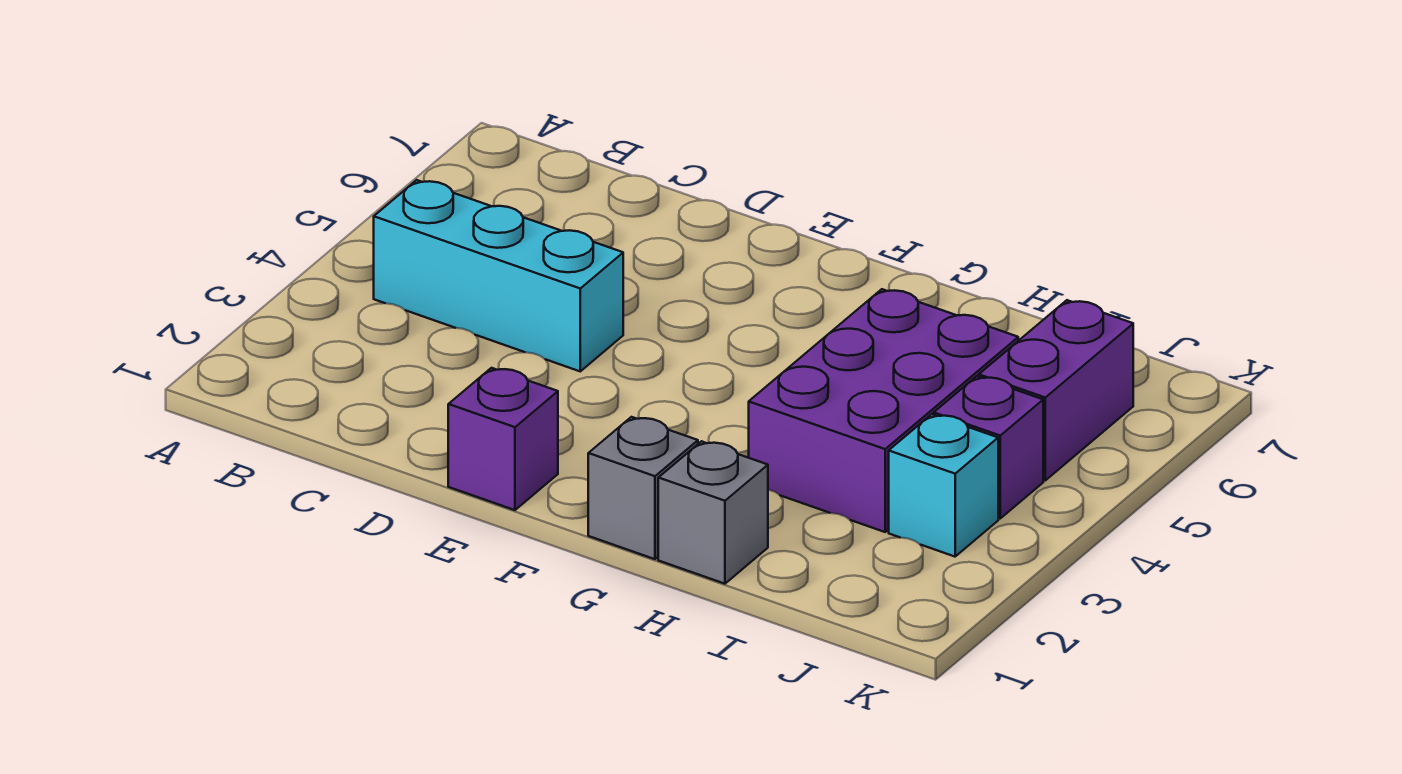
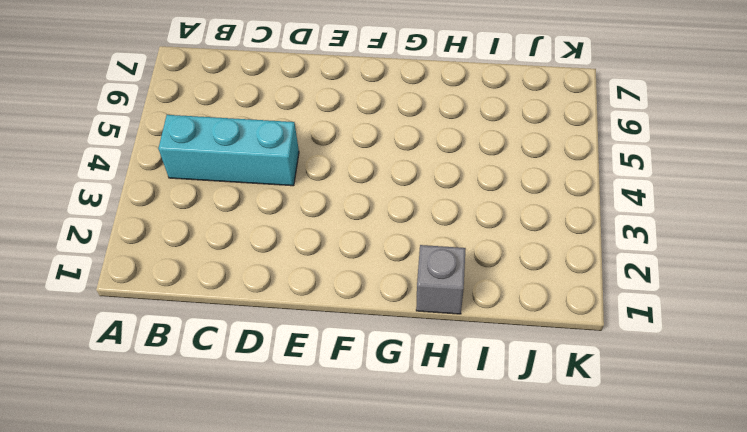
none -> purple brick E1 level 1
none -> grey brick G1 level 1

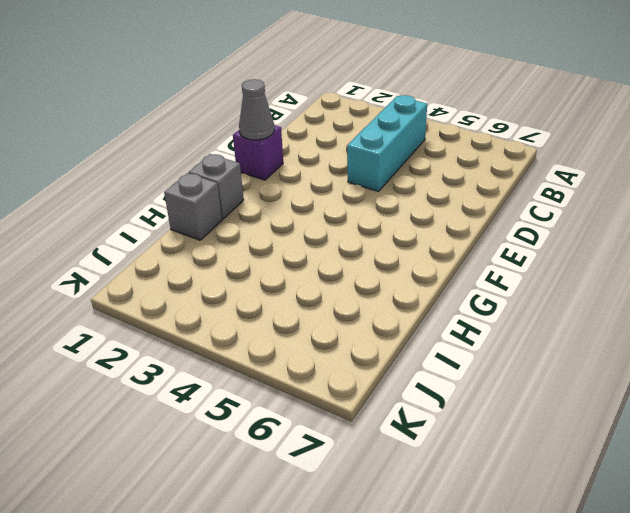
grey cone E1 level 2 -> none
none -> purple brick H3:I5 level 1
none -> cyan brick J3 level 1

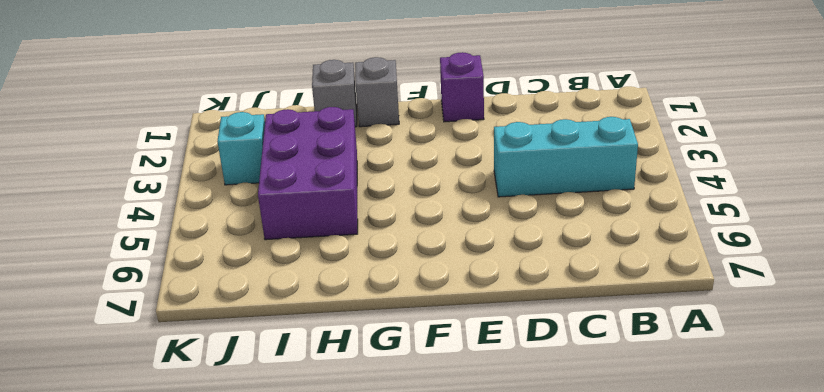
none -> purple brick J4 level 1
none -> purple brick J5:J6 level 1

